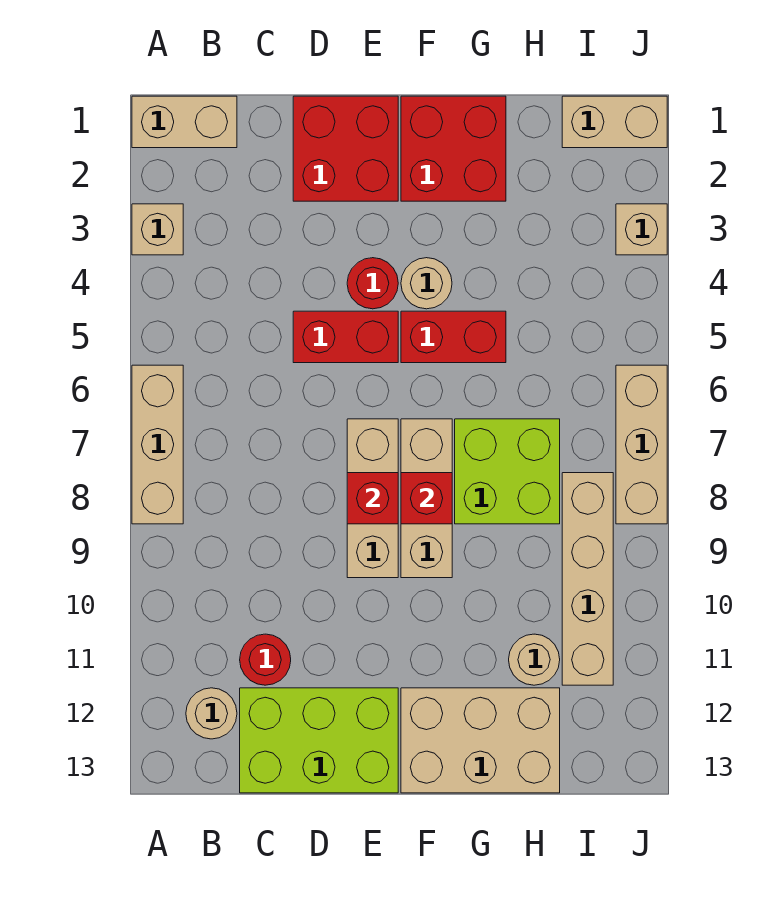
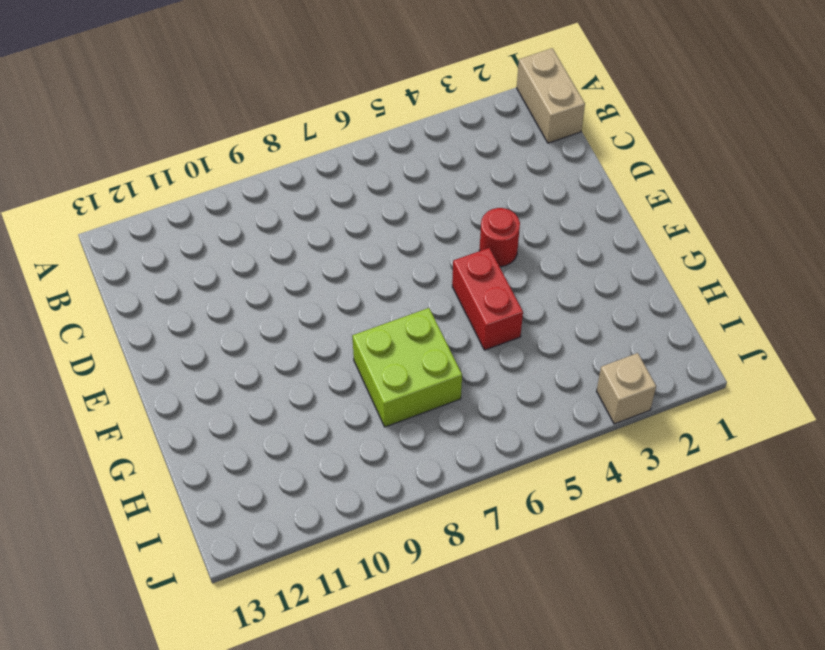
none -> tan brick A3 level 1
none -> tan brick A6:A8 level 1
none -> tan round brick B12 level 1

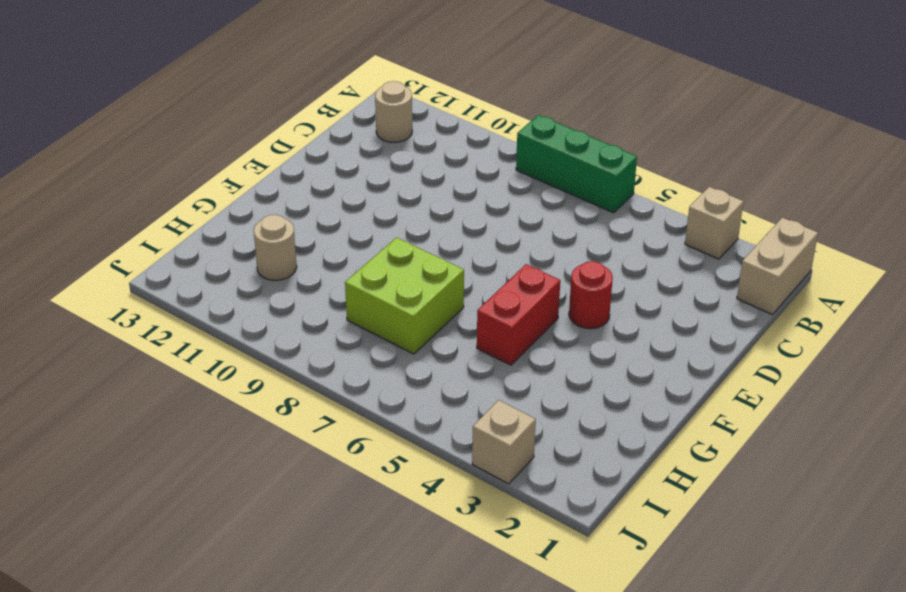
green brick A6:A8 level 1 -> tan brick A6:A8 level 1
none -> red round brick C11 level 1
none -> lime brick C12:E13 level 1
none -> red brick D1:E2 level 1

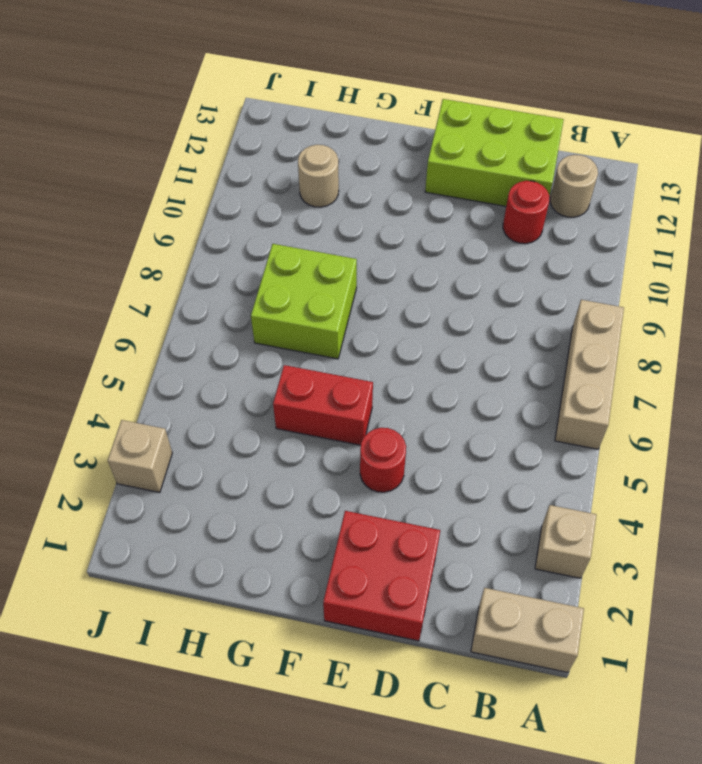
none -> red brick D5:E5 level 1
none -> tan brick E7:E9 level 1
none -> red brick F1:G2 level 1

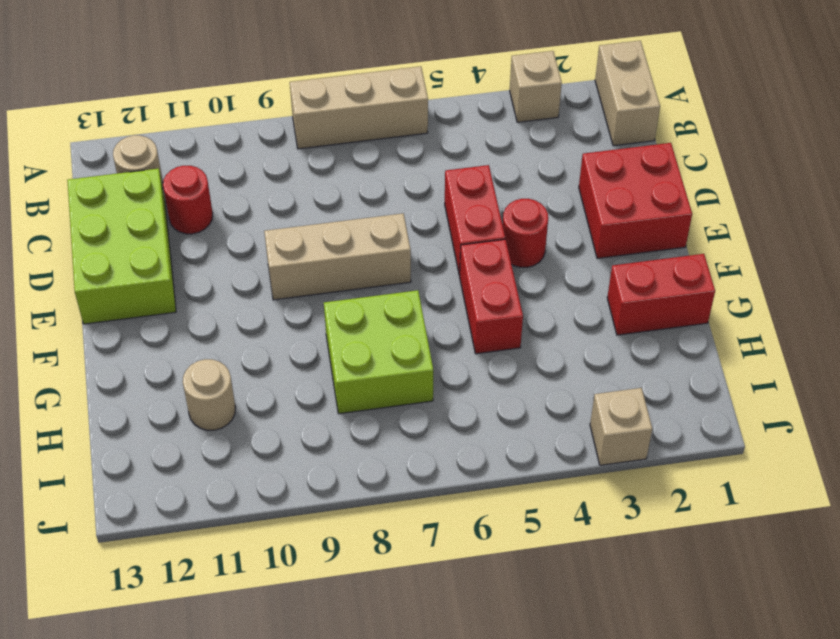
red brick G1:G2 level 1 -> red brick F1:G2 level 1
none -> tan round brick F4 level 1
none -> tan brick F7:F9 level 1
none -> tan brick F12:H13 level 1

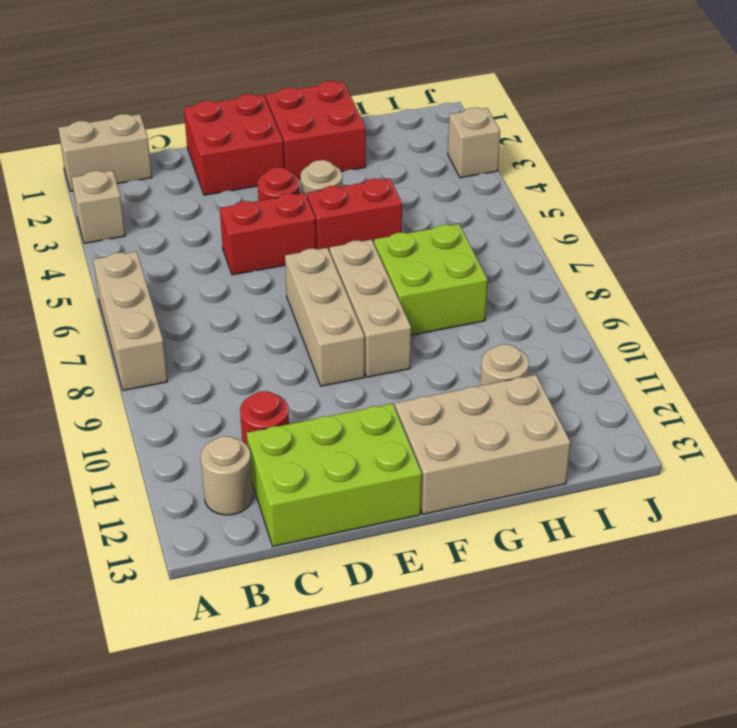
none -> tan brick I1:J1 level 1
none -> tan brick I8:I11 level 1
none -> tan brick J6:J8 level 1

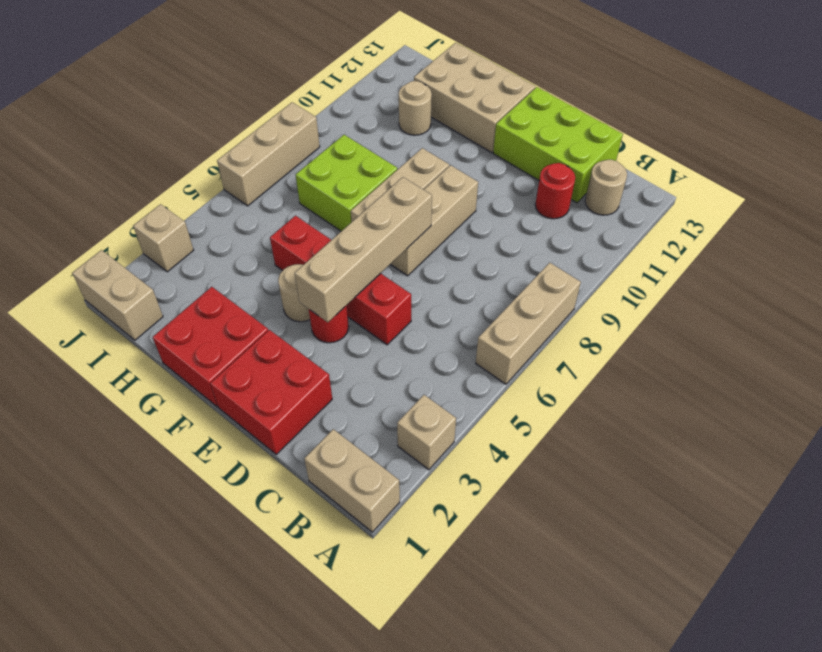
tan brick E4:E7 level 2 -> tan brick I8:I11 level 1
none -> red brick E8 level 2
none -> red brick F8 level 2

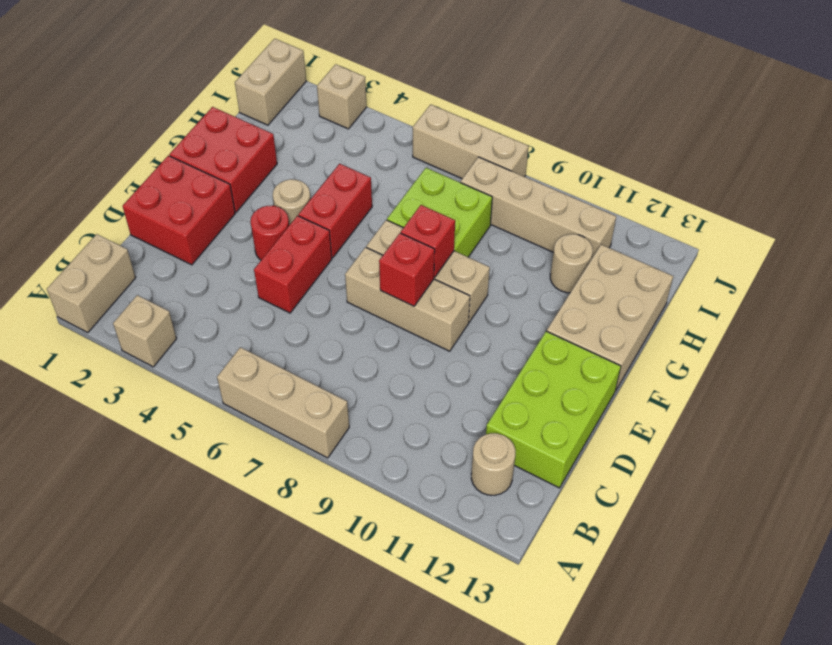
none -> red round brick C11 level 1

